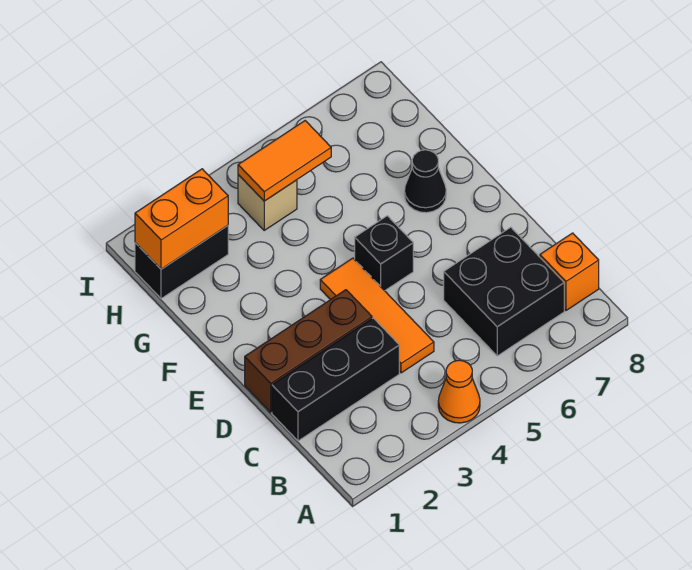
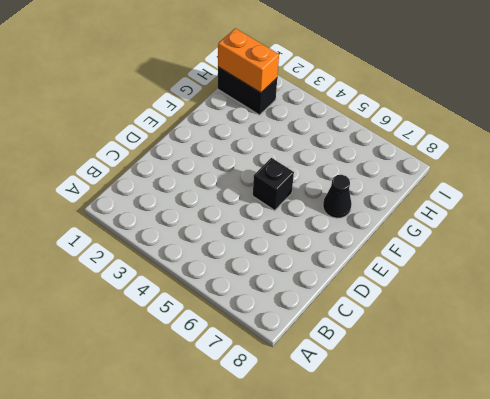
none -> orange cone A4 level 1
none -> black brick B6:C7 level 1
none -> orange brick B8 level 1

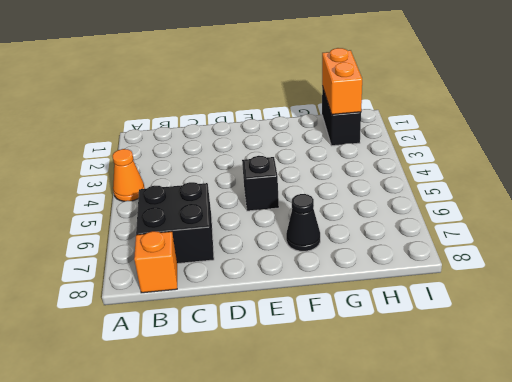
none -> black brick C1:C3 level 1
none -> orange tile C4:E4 level 1
none -> brown brick D1:D3 level 1

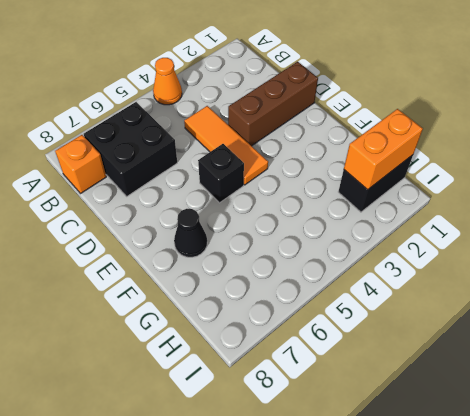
none -> black brick C1:C3 level 1
none -> tan brick H4 level 1
none -> orange tile H4:H5 level 2

